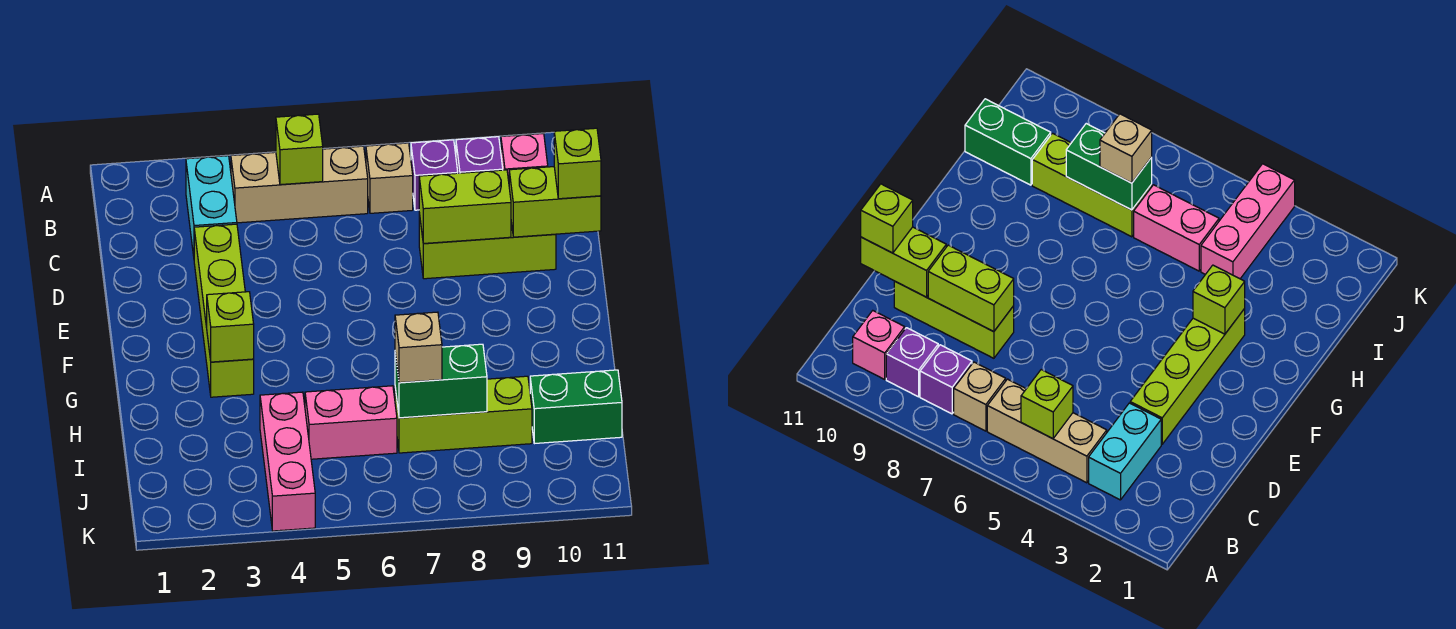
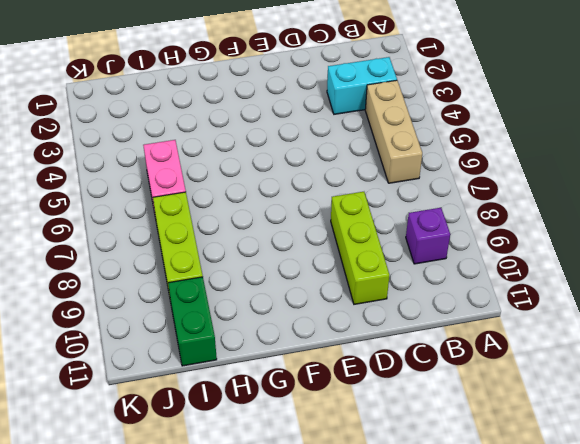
none -> tan brick B7 level 1
none -> purple brick B8 level 1
none -> pink brick B10 level 1

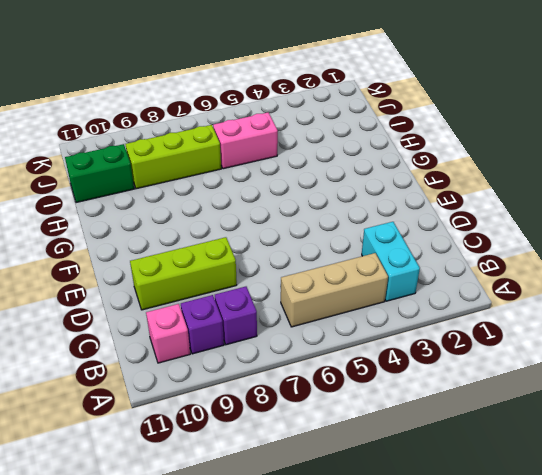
none -> tan brick B7 level 1
none -> lime brick D3:G3 level 1
none -> pink brick I4:K4 level 1

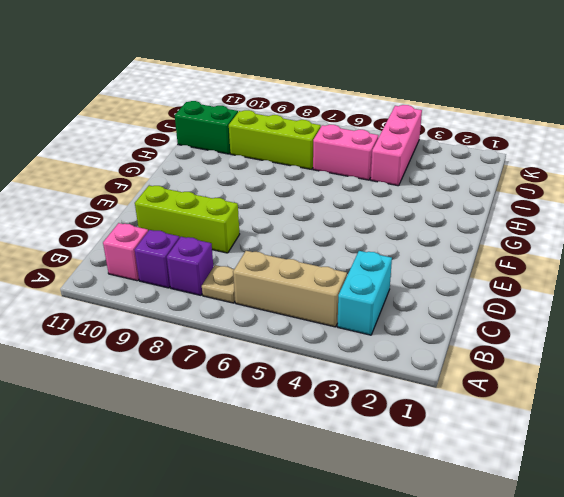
tan plate B7 level 1 -> tan brick B7 level 1
none -> lime brick D3:G3 level 1
none -> lime brick B5 level 2
none -> lime brick D8:D9 level 2

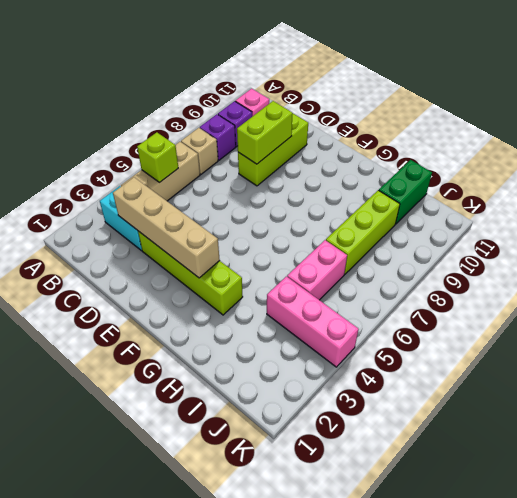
tan brick C3:F3 level 2 -> none
none -> lime brick D10:D11 level 2
none -> lime brick G3 level 2
none -> green brick I7:I8 level 2

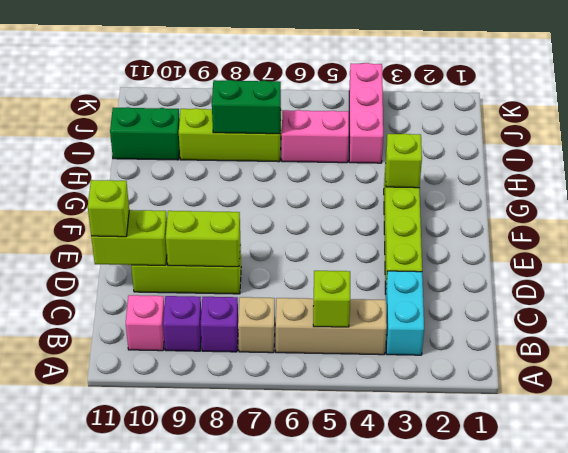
none -> tan brick I7 level 3

